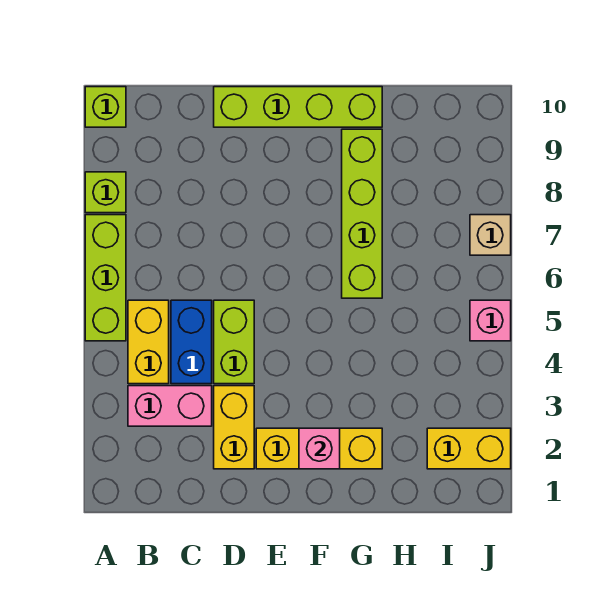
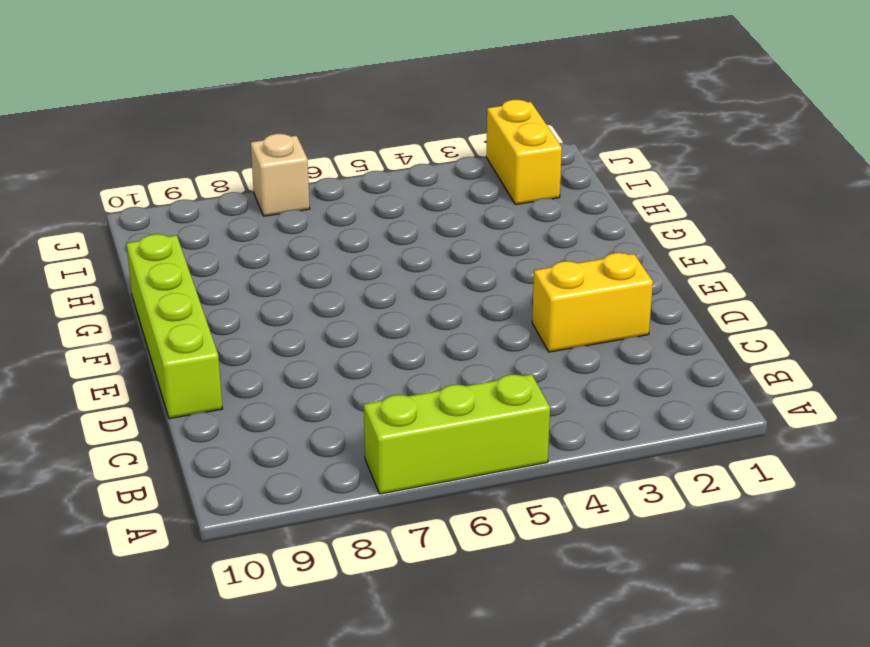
none -> lime brick A8 level 1
none -> lime brick A10 level 1
none -> pink brick B3:C3 level 1

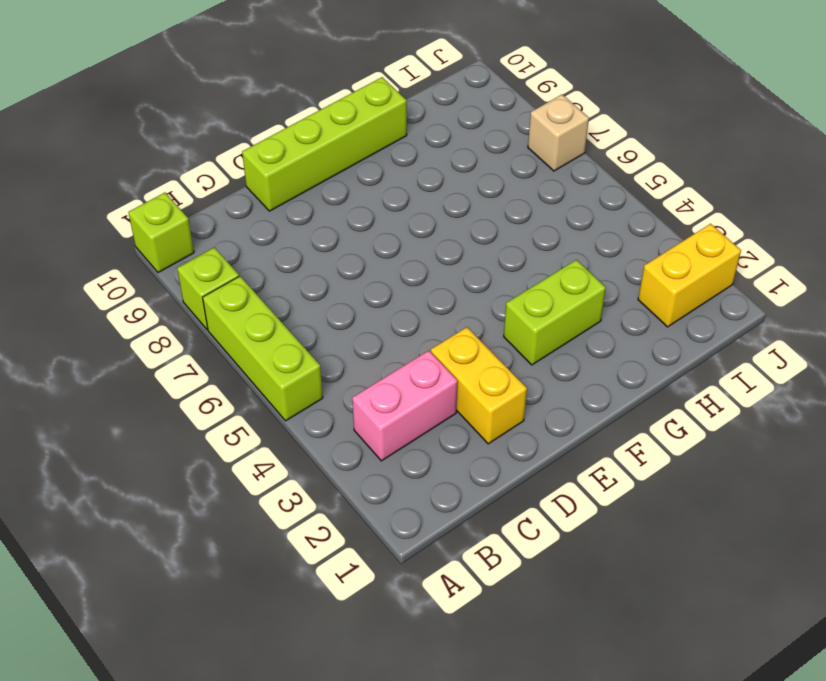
lime brick F3:G3 level 1 -> lime brick D4:D5 level 1
none -> yellow brick B4:B5 level 1
none -> blue brick C4:C5 level 1
none -> yellow brick E2:G2 level 1

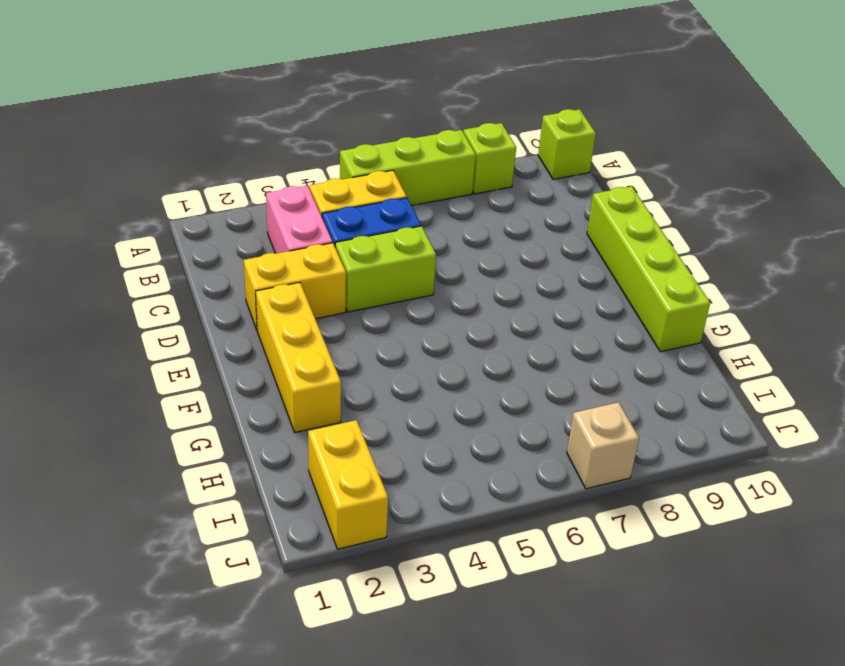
none -> lime brick G6:G9 level 1
none -> pink brick J5 level 1
none -> pink brick F2 level 2

